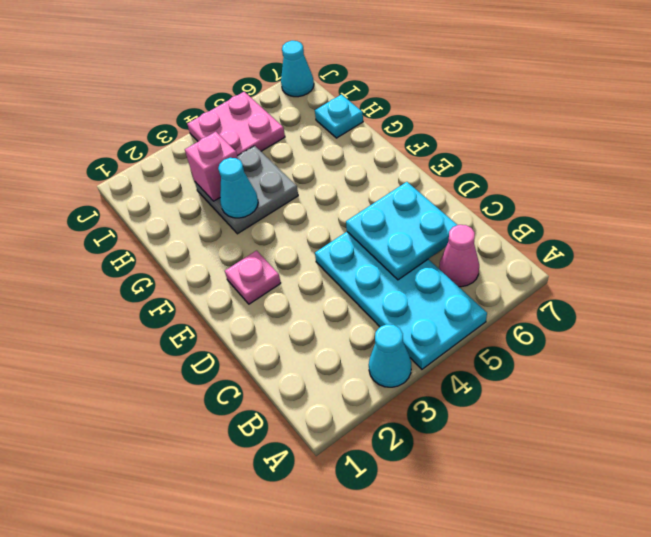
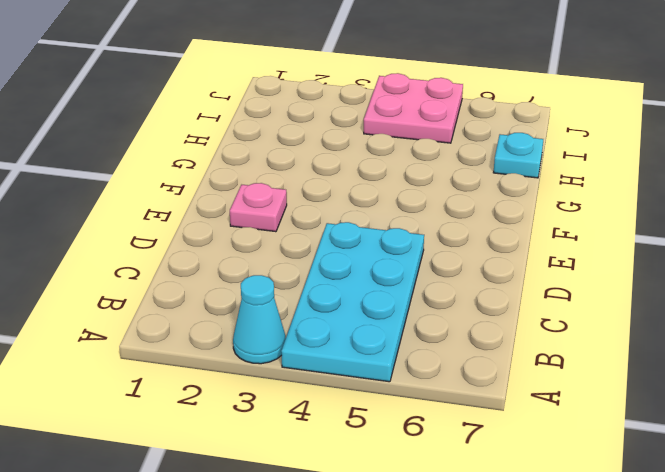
none -> pink cone B6 level 1
none -> grey plate G3:H4 level 1

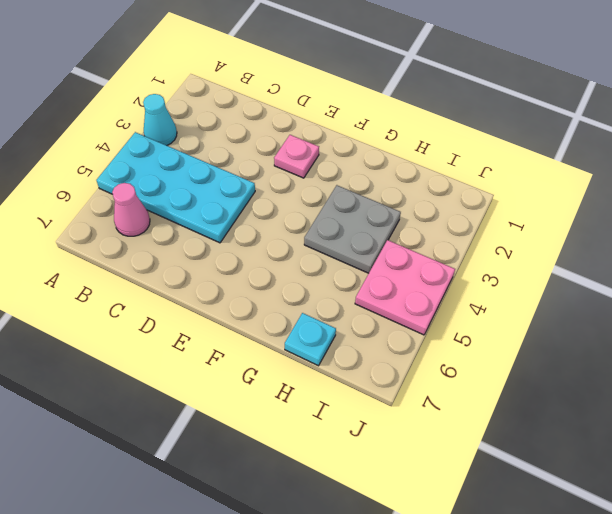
none -> cyan cone J7 level 1
none -> cyan plate C5:D6 level 2

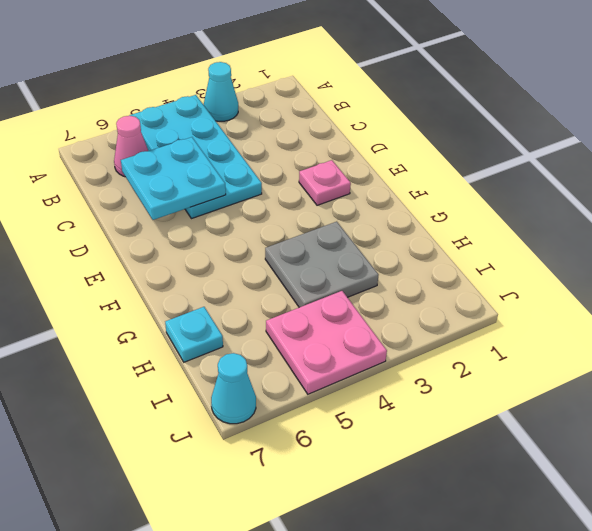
none -> cyan cone G3 level 2
none -> pink brick H3 level 2

